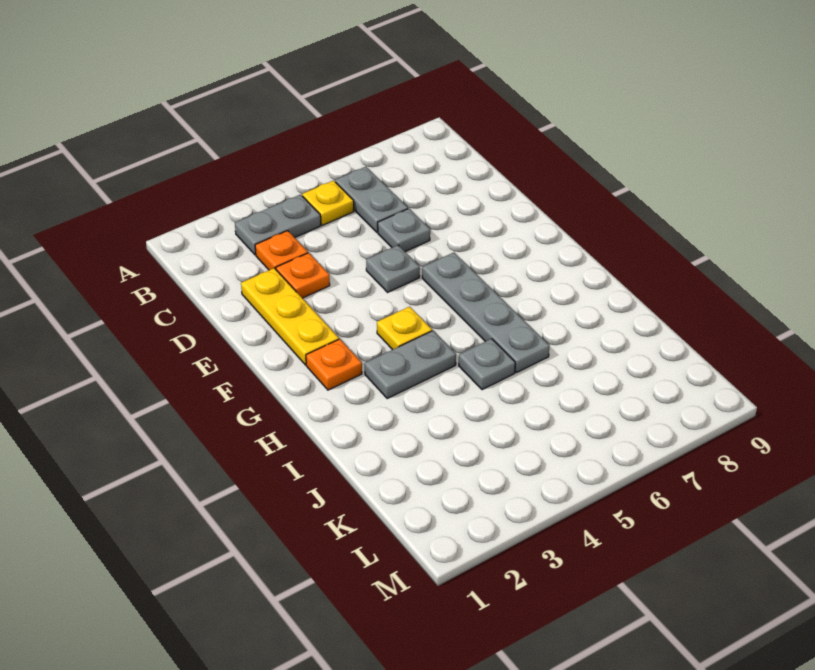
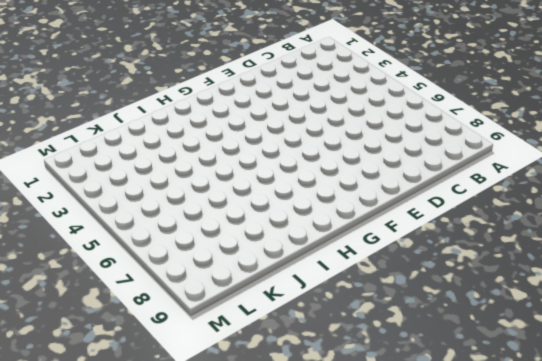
none -> grey plate B3:B4 level 1
none -> yellow plate B5 level 1
none -> grey plate B6:C6 level 1

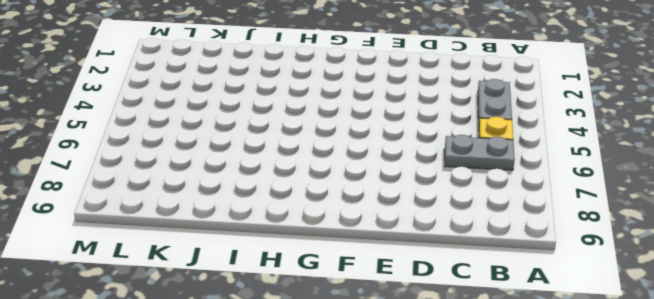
none -> orange plate C3 level 1
none -> yellow plate D2:F2 level 1
none -> orange plate D3 level 1

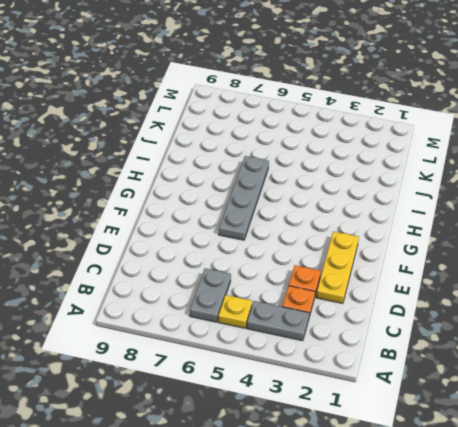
none -> grey plate D6 level 1
none -> grey plate E5 level 1
none -> orange plate G2 level 1

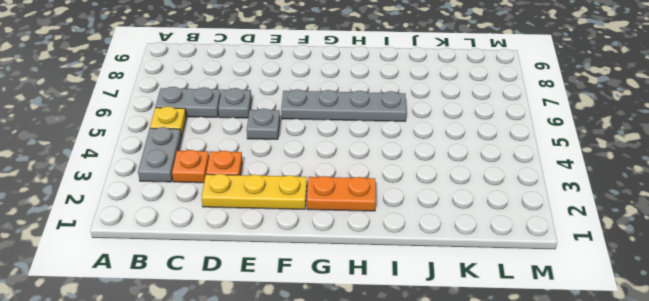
orange plate G2:H2 level 1 -> orange plate G2 level 1
none -> yellow plate G4 level 1
none -> grey plate H3:H4 level 1
none -> grey plate I5 level 1

